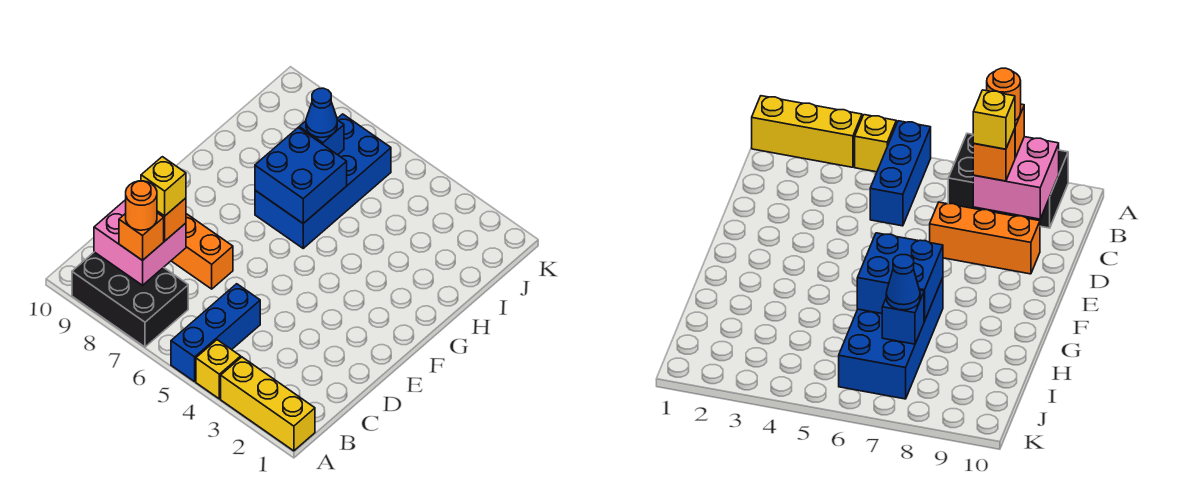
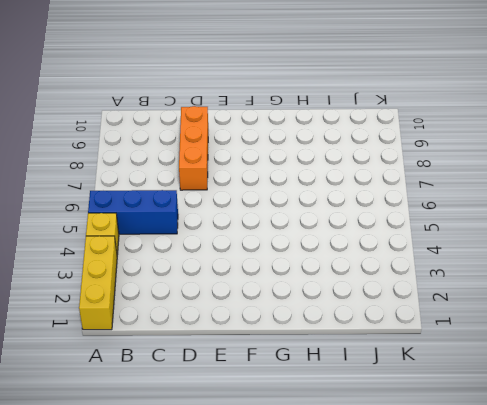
none -> black brick A7:B9 level 1
none -> blue brick G6:J7 level 1
none -> pink brick B8:C9 level 2

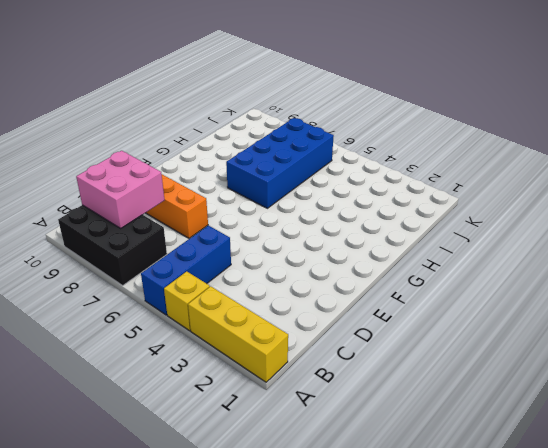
none -> blue brick G6:H7 level 2
none -> blue brick I7 level 2
none -> orange brick B8 level 3

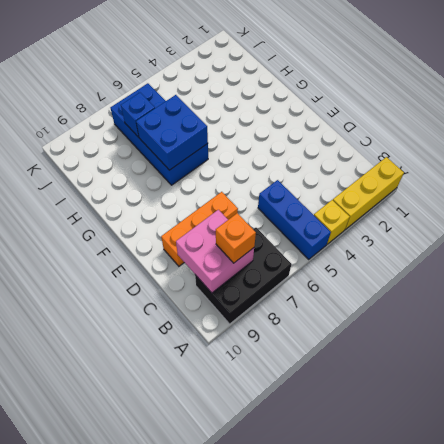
none -> orange brick C8 level 3
none -> blue cone I7 level 3
none -> orange round brick B8 level 4

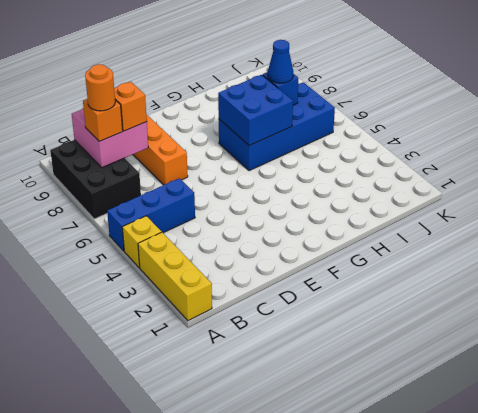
none -> yellow brick C8 level 4

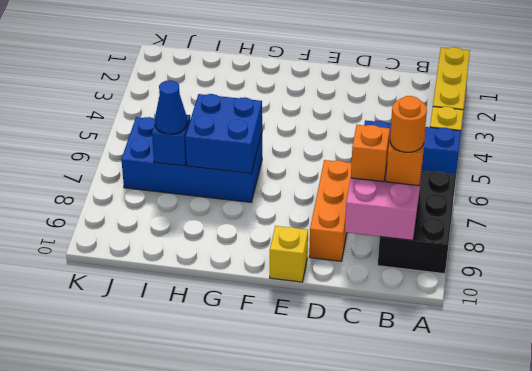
yellow brick E10 level 1 -> yellow brick C8 level 4

